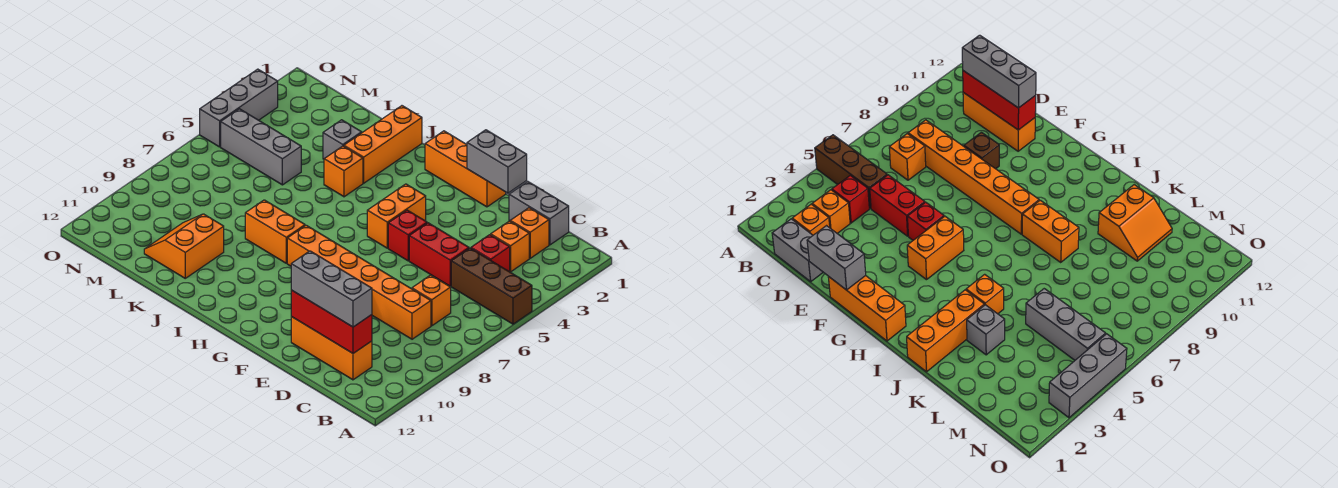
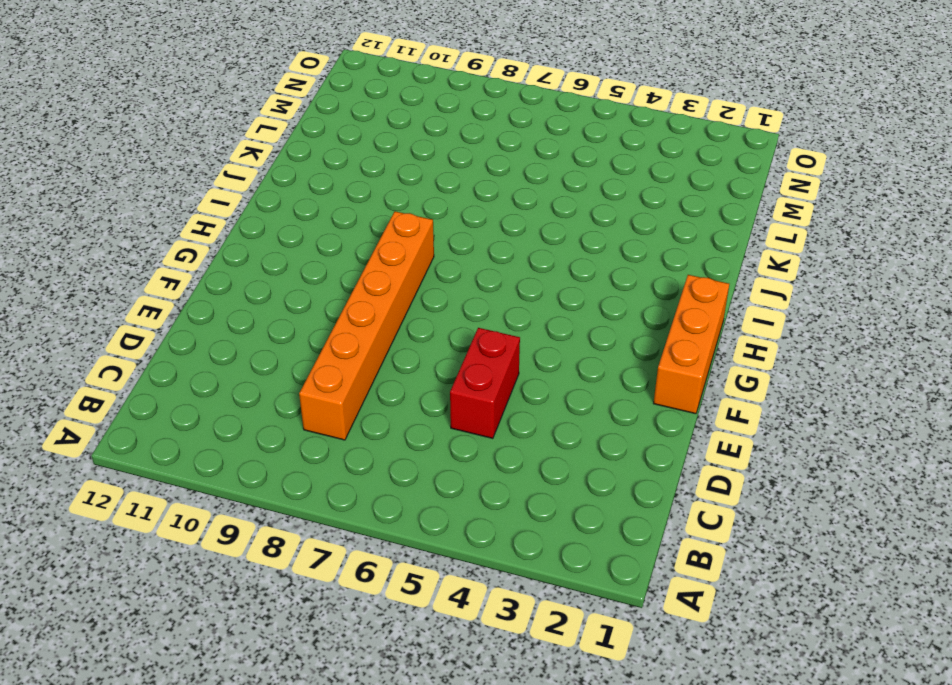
none -> brown brick A5:C5 level 1
none -> grey brick C1:D1 level 1
none -> orange brick C2 level 1

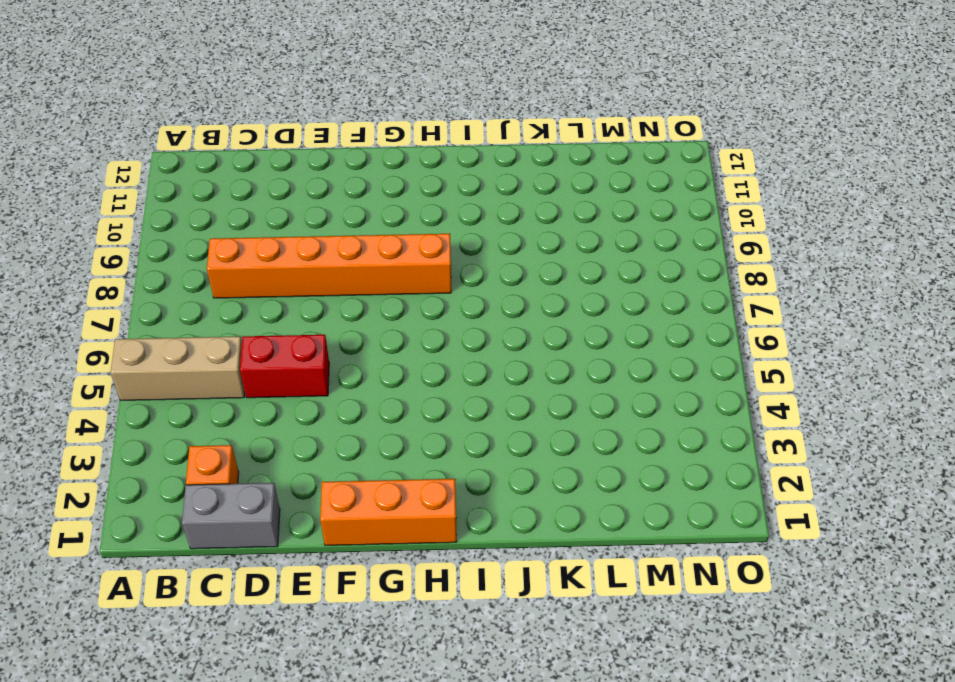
tan brick A5:C5 level 1 -> brown brick A5:C5 level 1
none -> orange brick C3 level 1
none -> red brick C4 level 1
none -> orange brick C7 level 1

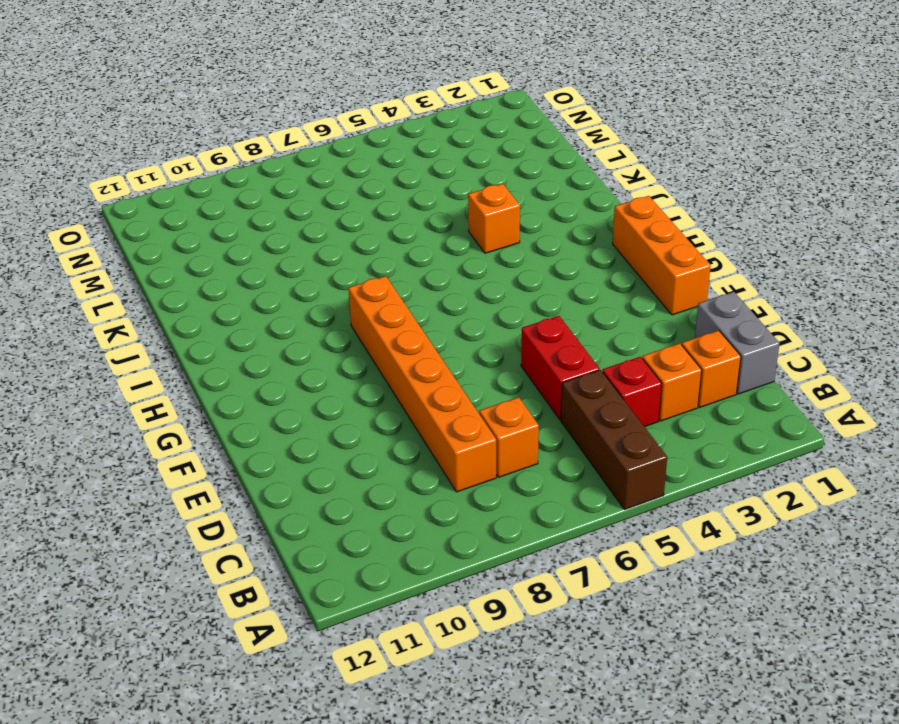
none -> orange brick C11:E11 level 1
none -> brown brick E9 level 1
none -> red brick F5 level 1

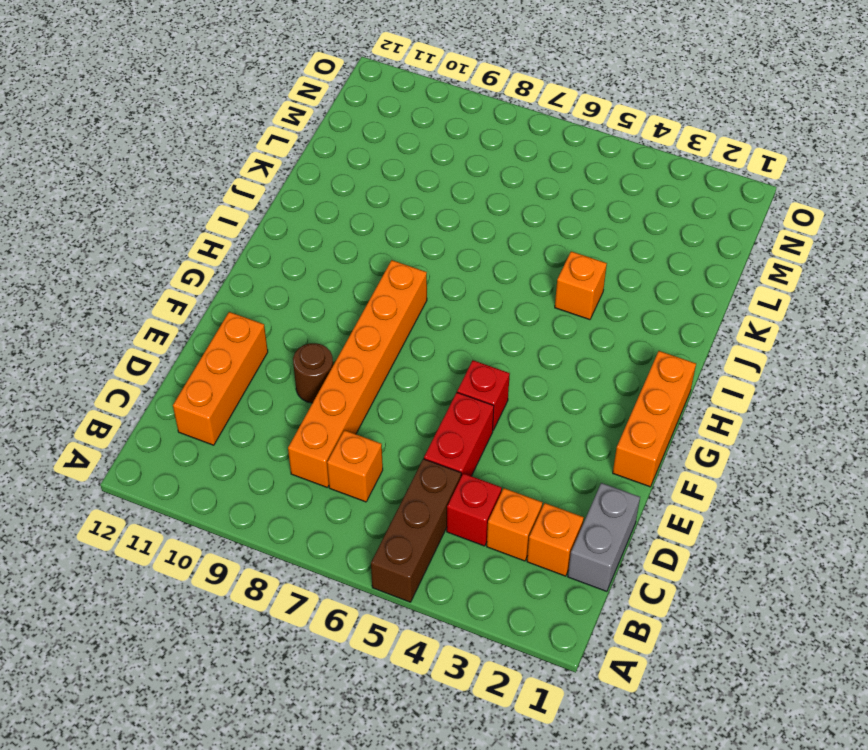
brown round brick E9 level 1 -> brown brick E9 level 1
none -> orange brick G4:G5 level 1
none -> orange brick I8:J8 level 1
none -> orange brick J1:J3 level 1

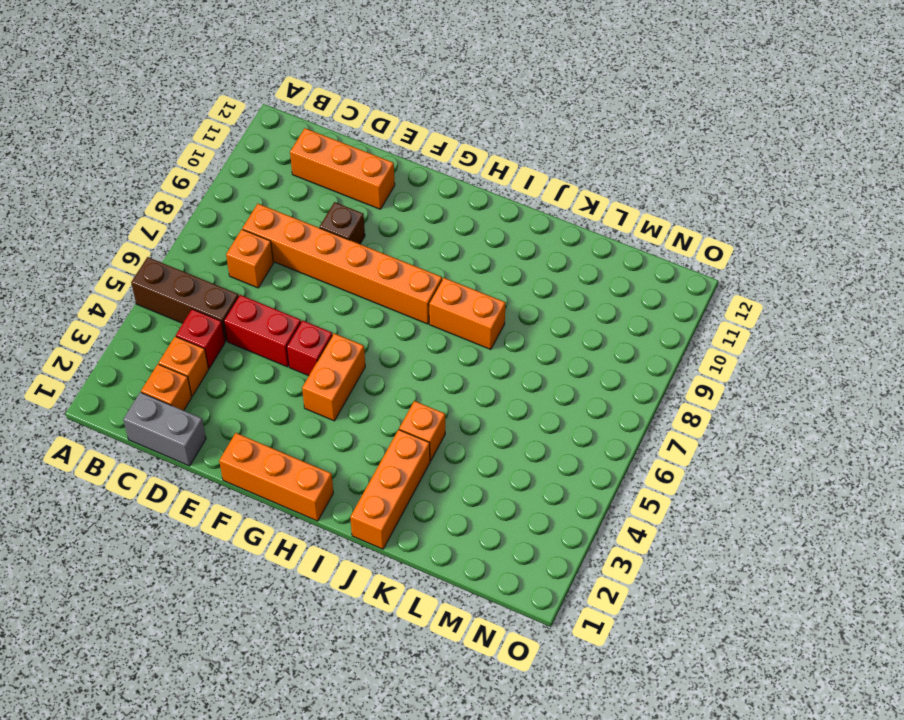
none -> grey brick K3 level 1
none -> orange slope K10:L11 level 1 top K
none -> grey brick L5:N5 level 1

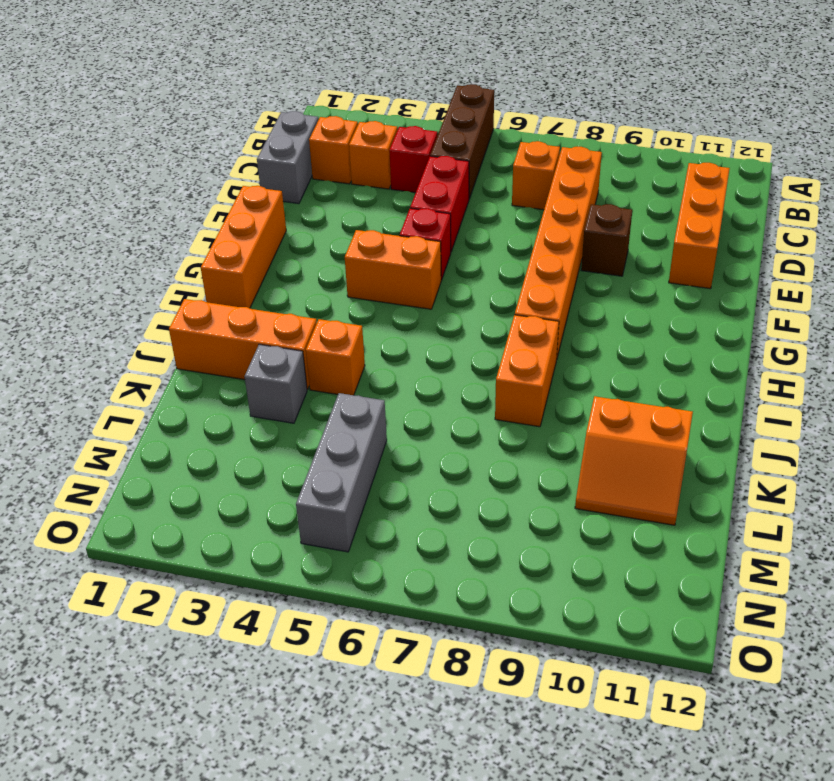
none -> grey brick O3:O5 level 1
none -> red brick C11:E11 level 2
none -> grey brick E1:F1 level 2

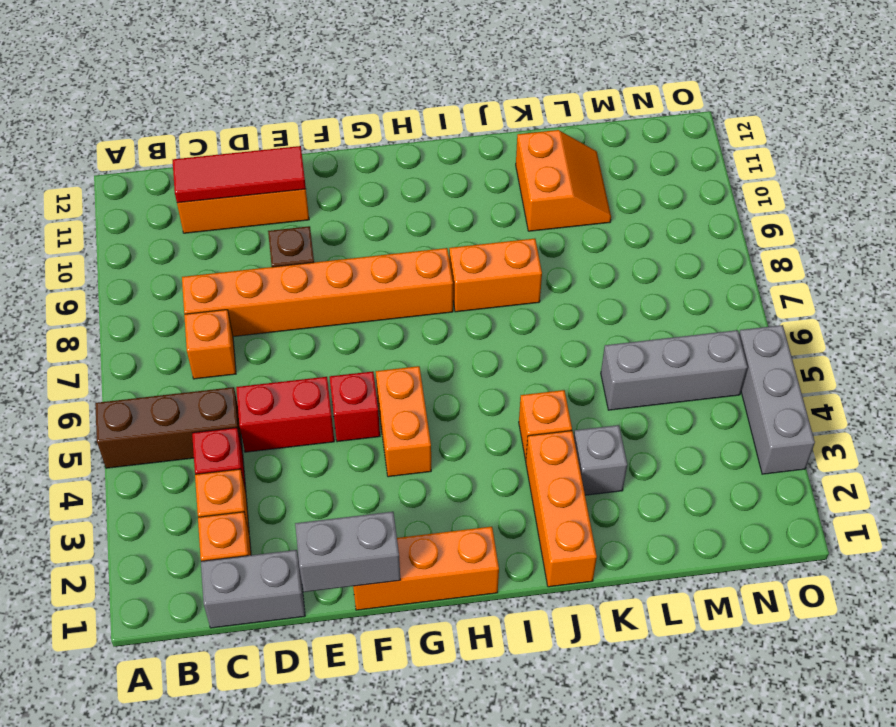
red tile C11:E11 level 2 -> red brick C11:E11 level 2
none -> grey brick C11:E11 level 3

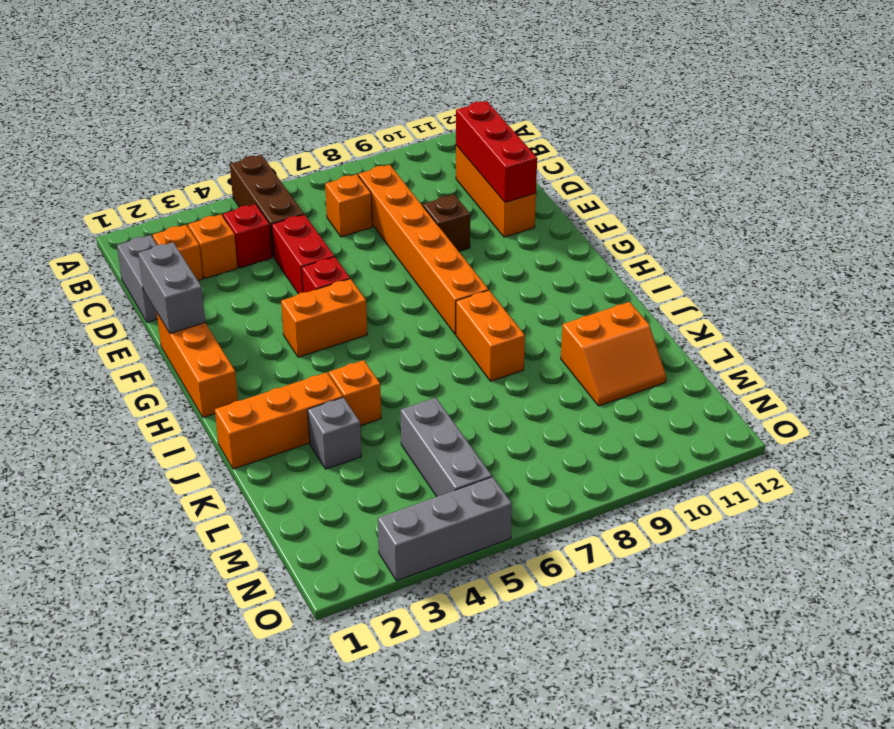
none -> grey brick C11:E11 level 3

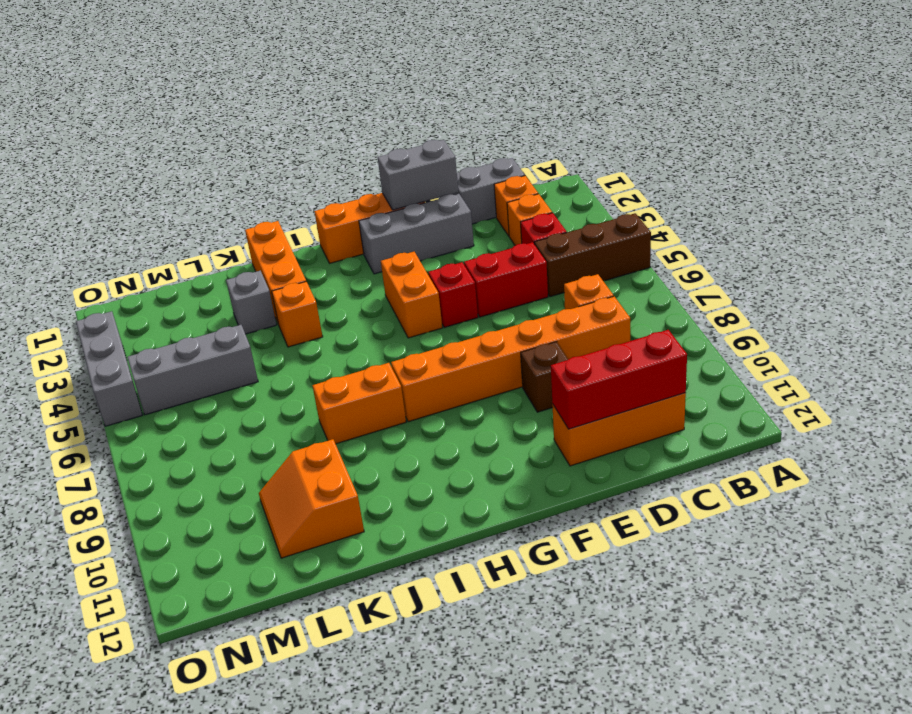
grey brick E2:G2 level 1 -> grey brick C11:E11 level 3

